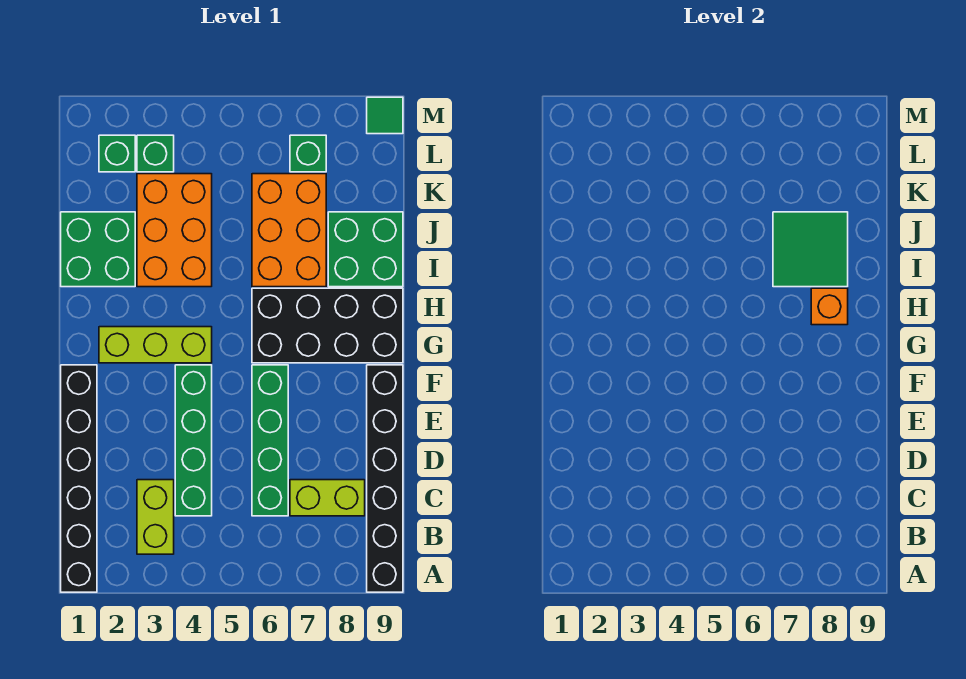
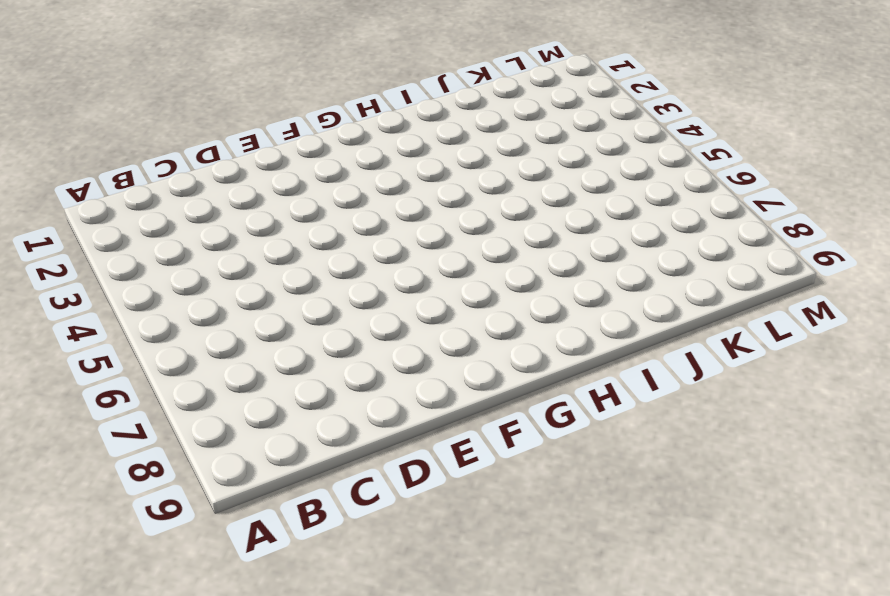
none -> black brick A1:F1 level 1
none -> black brick A9:F9 level 1
none -> lime brick B3:C3 level 1

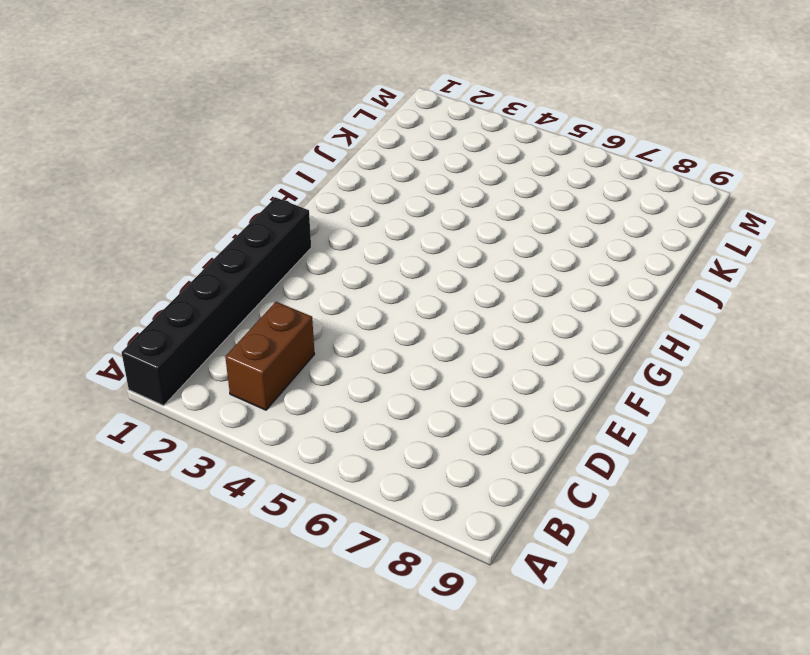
brown brick B3:C3 level 1 -> lime brick B3:C3 level 1
none -> black brick A9:F9 level 1
none -> green brick C4:F4 level 1
none -> green brick C6:F6 level 1

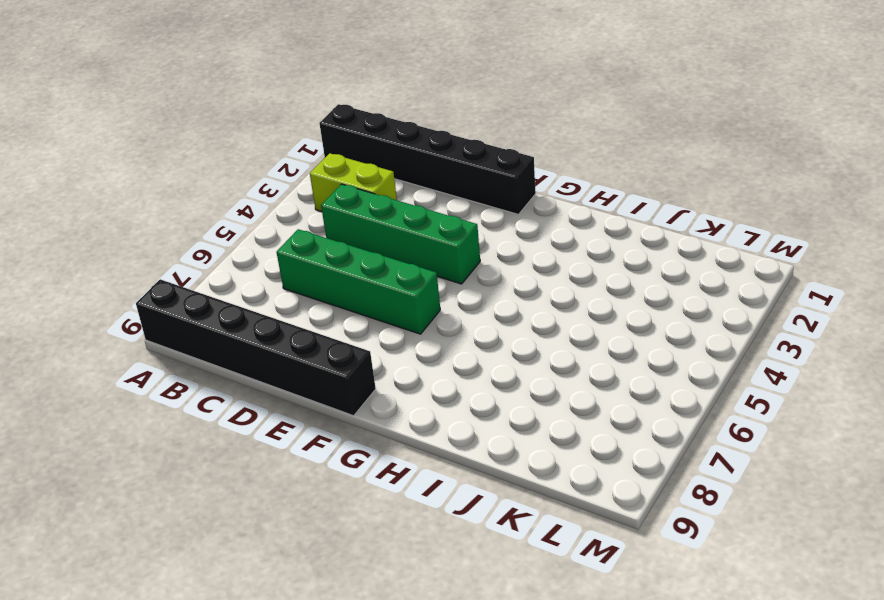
none -> lime brick C7:C8 level 1
none -> lime brick G2:G4 level 1
none -> black brick G6:H9 level 1

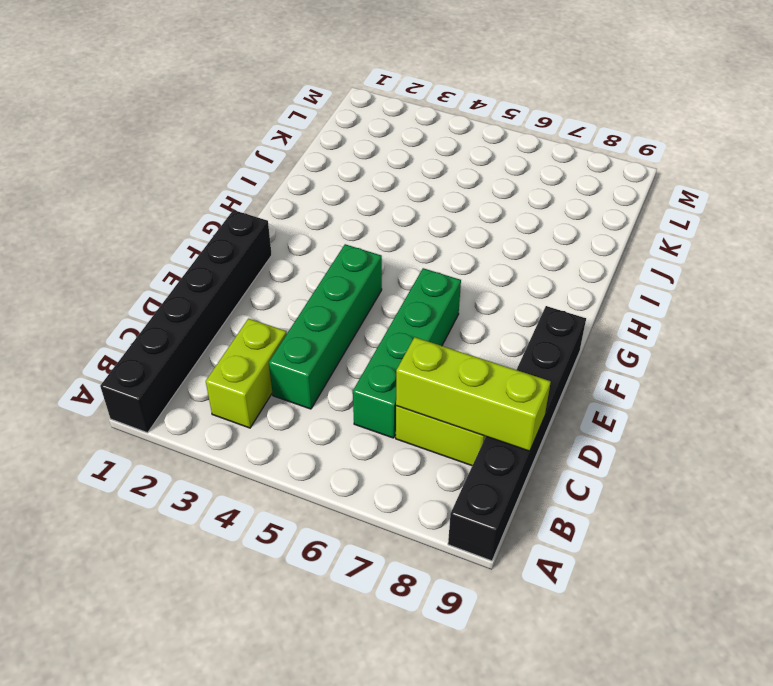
lime brick C7:C9 level 2 -> lime brick G2:G4 level 1
none -> black brick G6:H9 level 1
none -> green brick I1:J2 level 1
none -> orange brick I3:K4 level 1

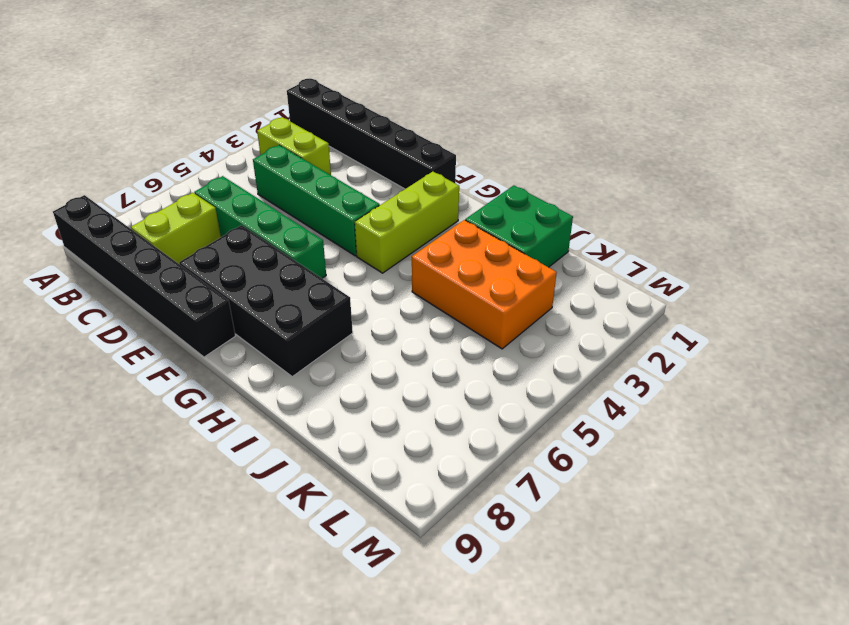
black brick E7:H8 level 1 -> black brick G6:H9 level 1
none -> orange brick I6:K7 level 1
none -> green brick I8:J9 level 1
none -> green brick L2 level 1

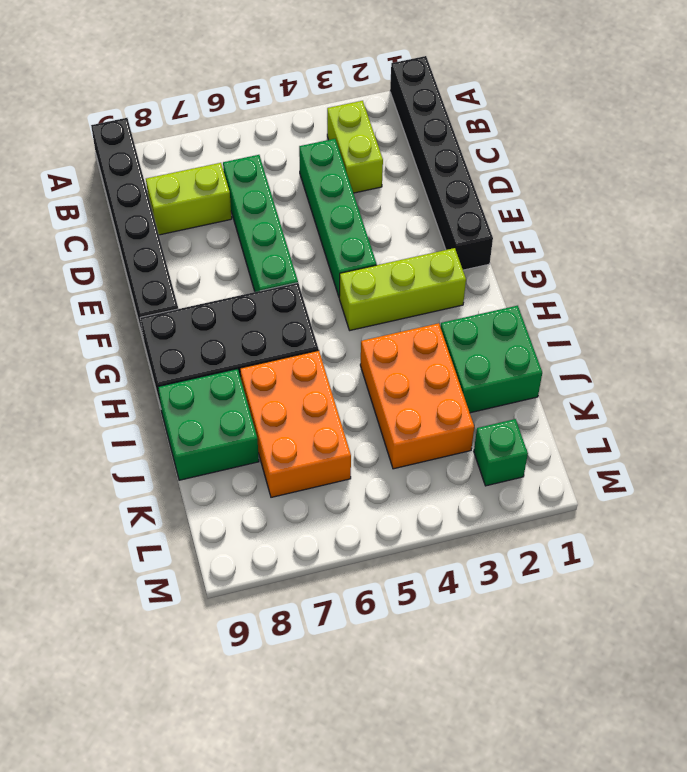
none -> green brick L3 level 1
none -> green brick L7 level 1
none -> green tile M9 level 1

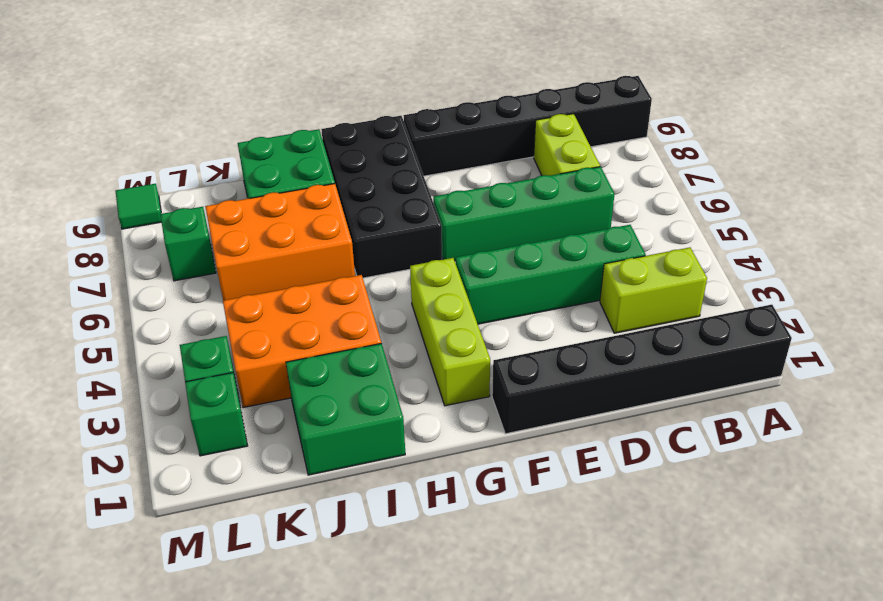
none -> orange brick H8 level 2
none -> green tile I7:J8 level 2

